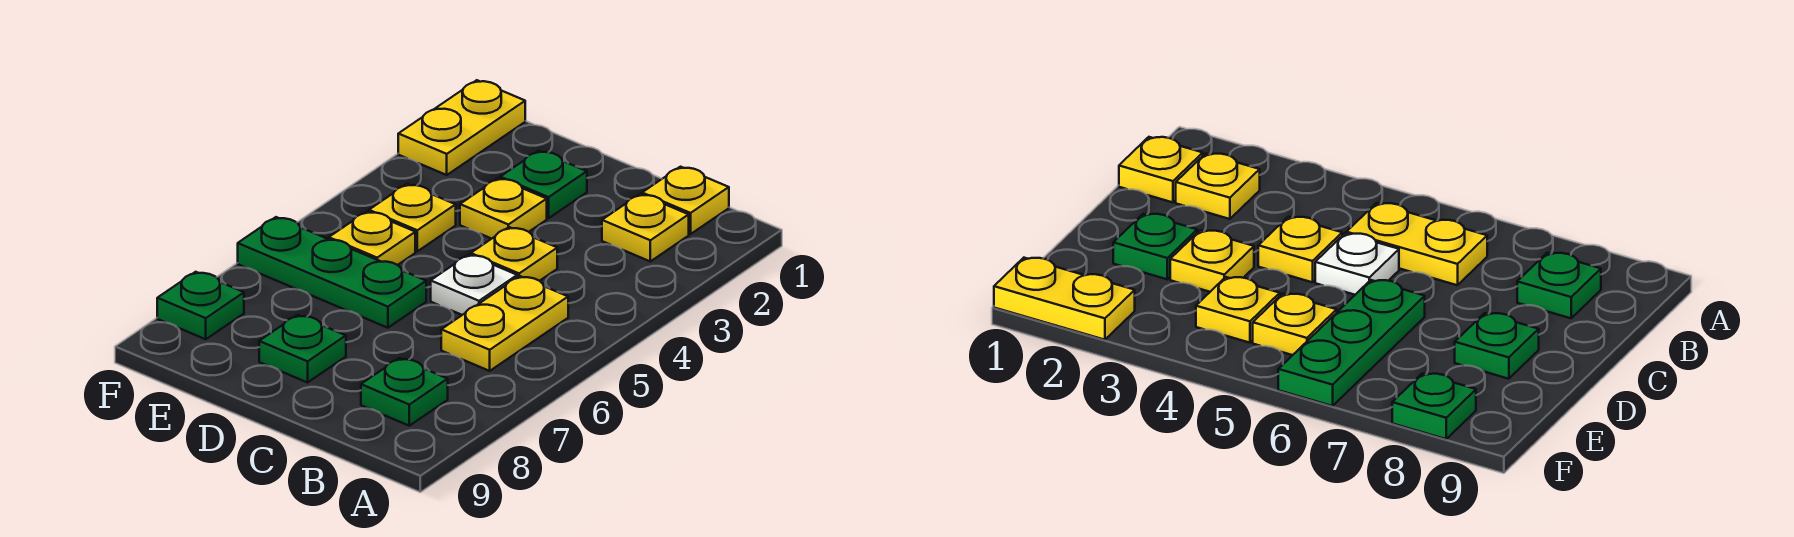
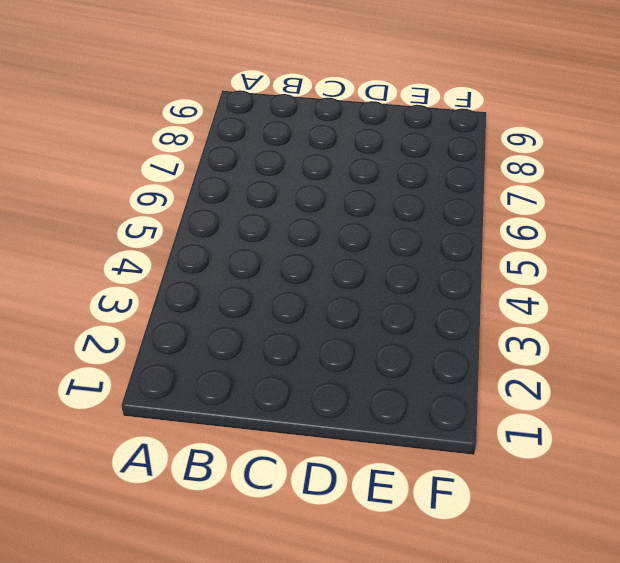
none -> yellow plate B1 level 1
none -> yellow plate B2 level 1
none -> yellow plate B5:B6 level 1

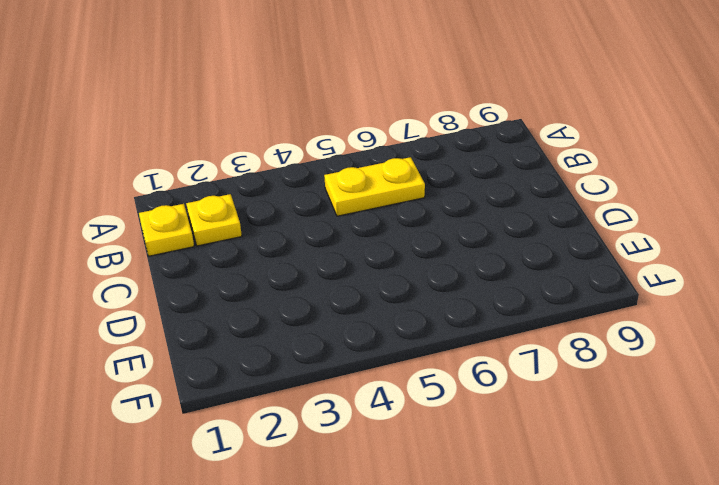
none -> green plate B8 level 1
none -> yellow plate C4 level 1
none -> white plate C5 level 1

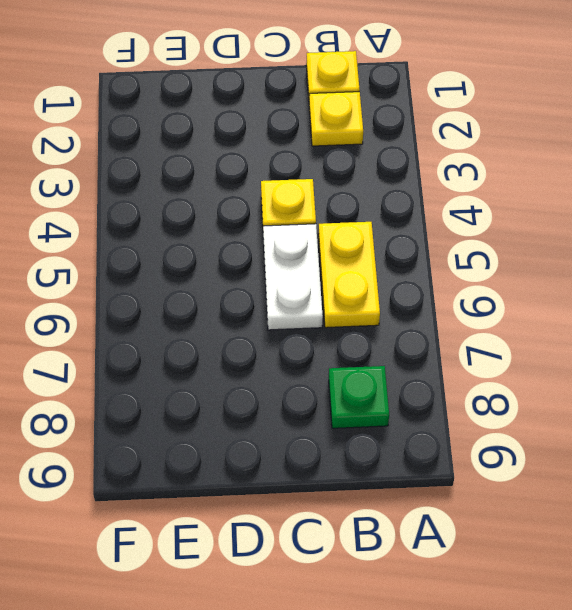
white plate C5:C6 level 1 -> white plate C5 level 1
none -> green plate D2 level 1
none -> yellow plate D3 level 1
none -> green plate D6:F6 level 1

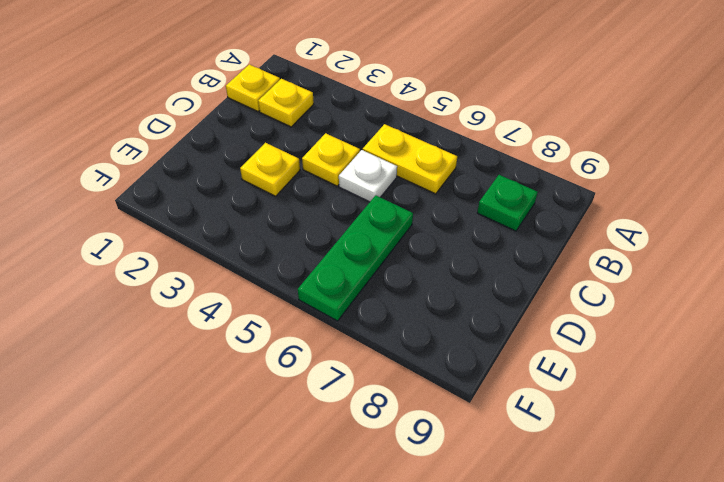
none -> green plate D2 level 1
none -> green plate D8 level 1
none -> yellow plate E4 level 1

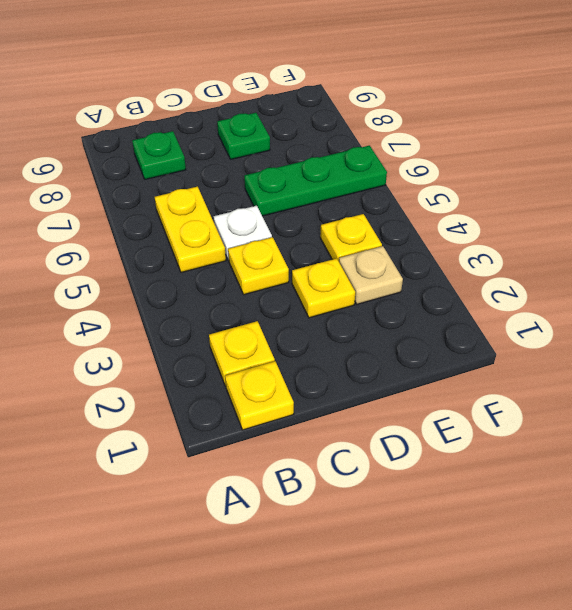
tan plate E3 level 1 -> none
none -> green plate D2 level 1
none -> yellow plate E5 level 1
none -> yellow plate F1:F2 level 1

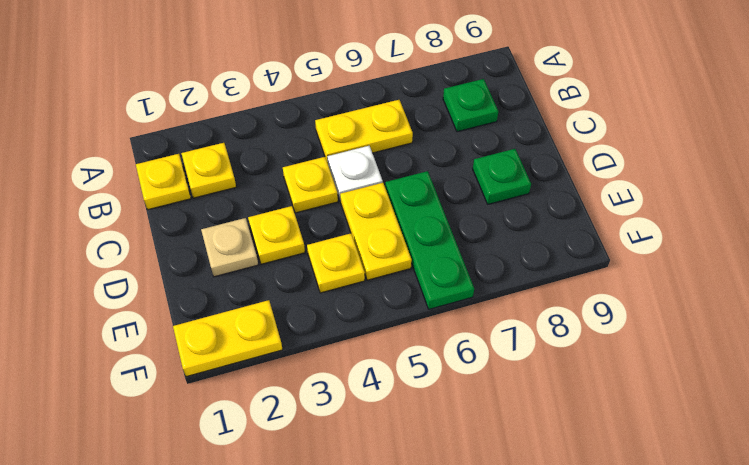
tan plate D2 level 1 -> green plate D2 level 1
yellow plate D5:E5 level 1 -> yellow plate E5 level 1
none -> green plate F8 level 1

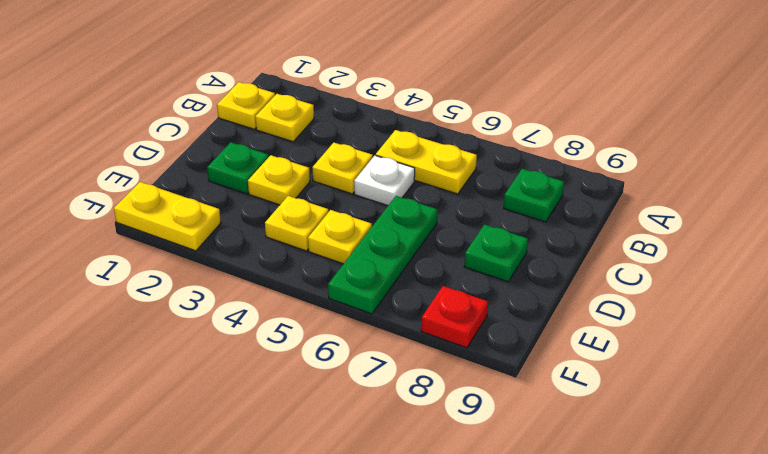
red plate F8 level 1 -> green plate F8 level 1

